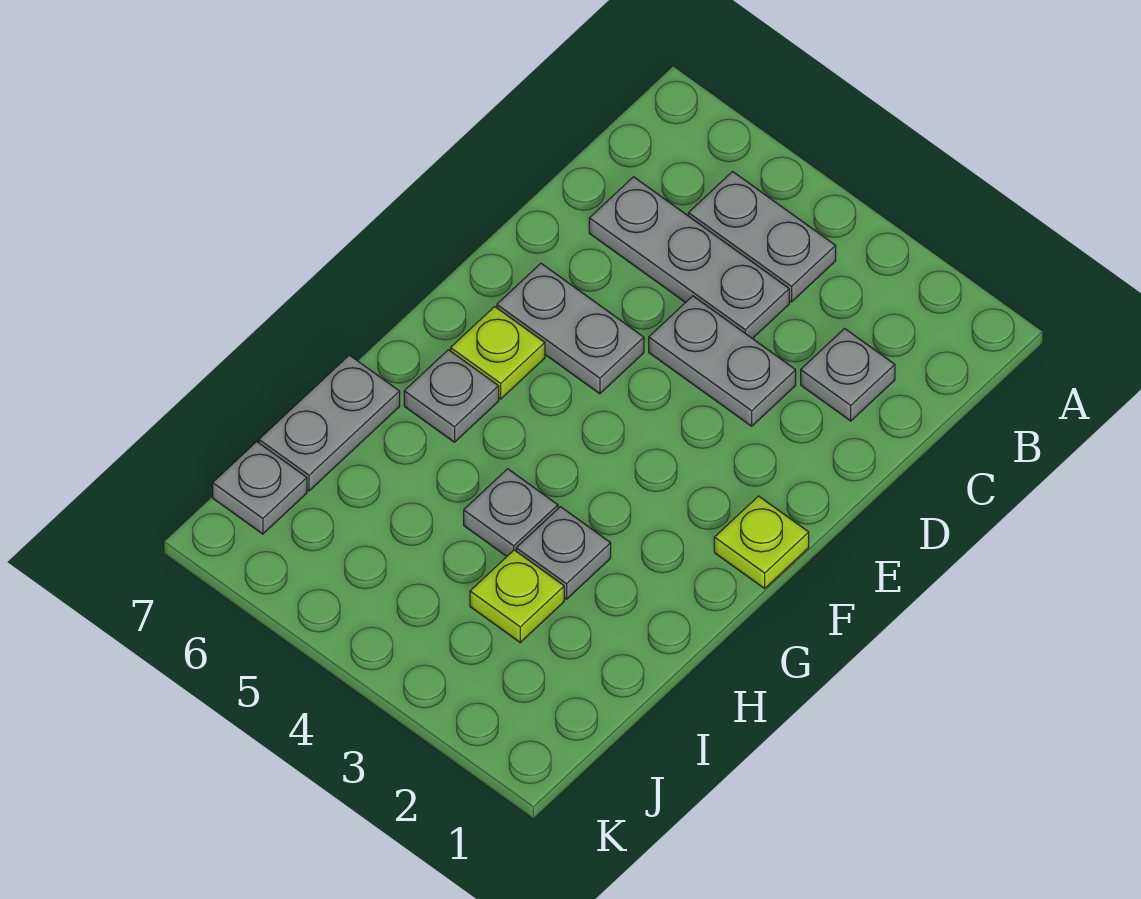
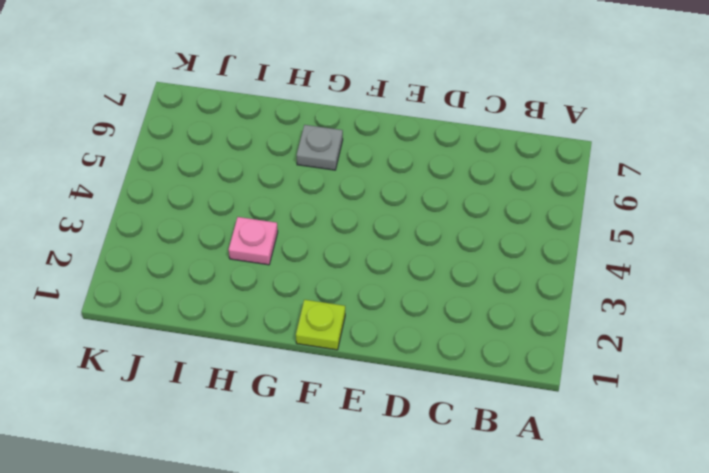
pink plate H3 level 1 -> grey plate H3 level 1
none -> grey plate B4:B5 level 1
none -> grey plate C2 level 1
none -> grey plate C4:C6 level 1

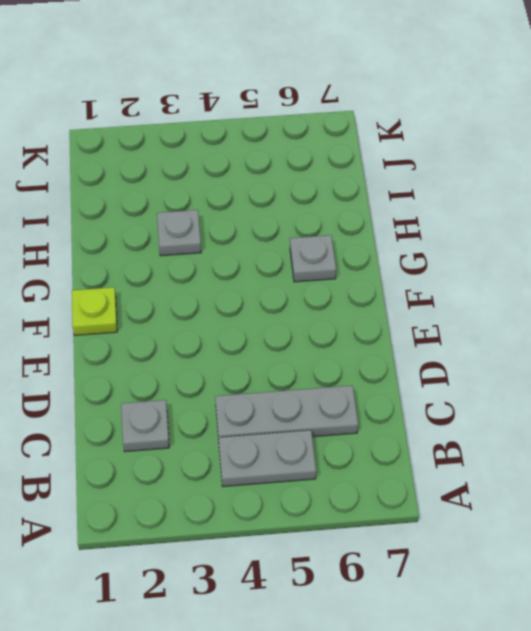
none -> grey plate D3:D4 level 1
none -> grey plate E5:E6 level 1
none -> lime plate F6 level 1

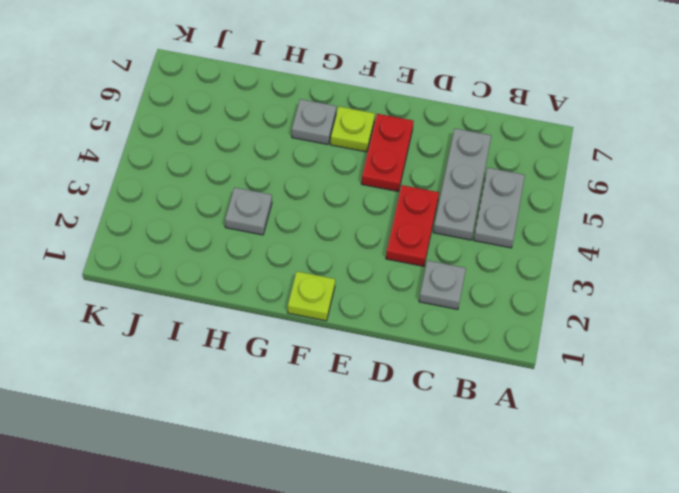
red plate D3:D4 level 1 -> grey plate D3:D4 level 1
red plate E5:E6 level 1 -> grey plate E5:E6 level 1
none -> grey plate H4 level 1
none -> grey plate H7:I7 level 1
none -> lime plate I3 level 1

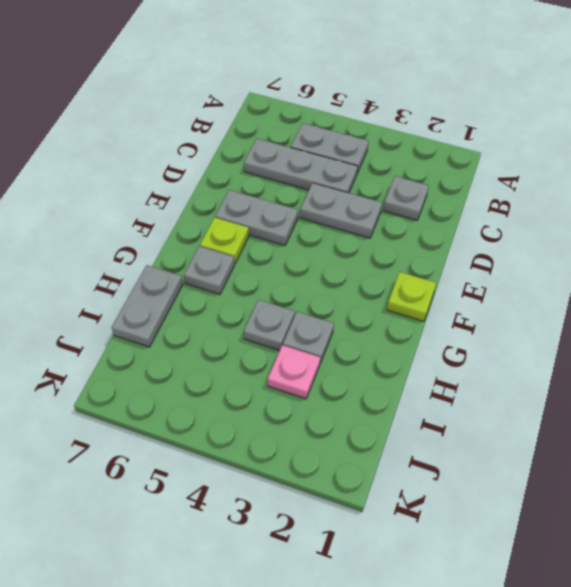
pink plate I3 level 1 -> lime plate I3 level 1
none -> grey plate J7 level 1

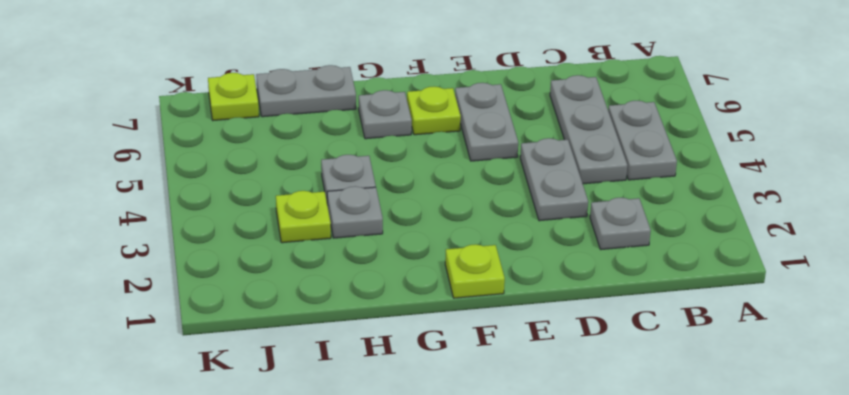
lime plate J7 level 1 -> grey plate J7 level 1

